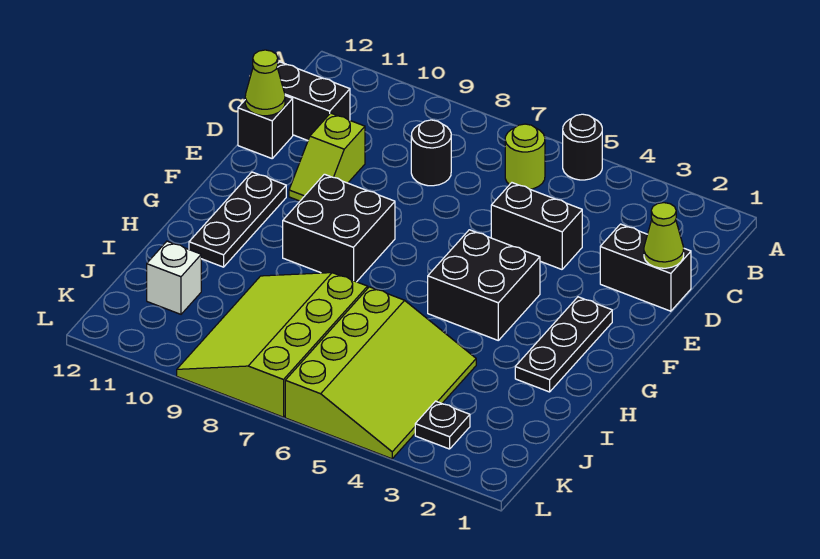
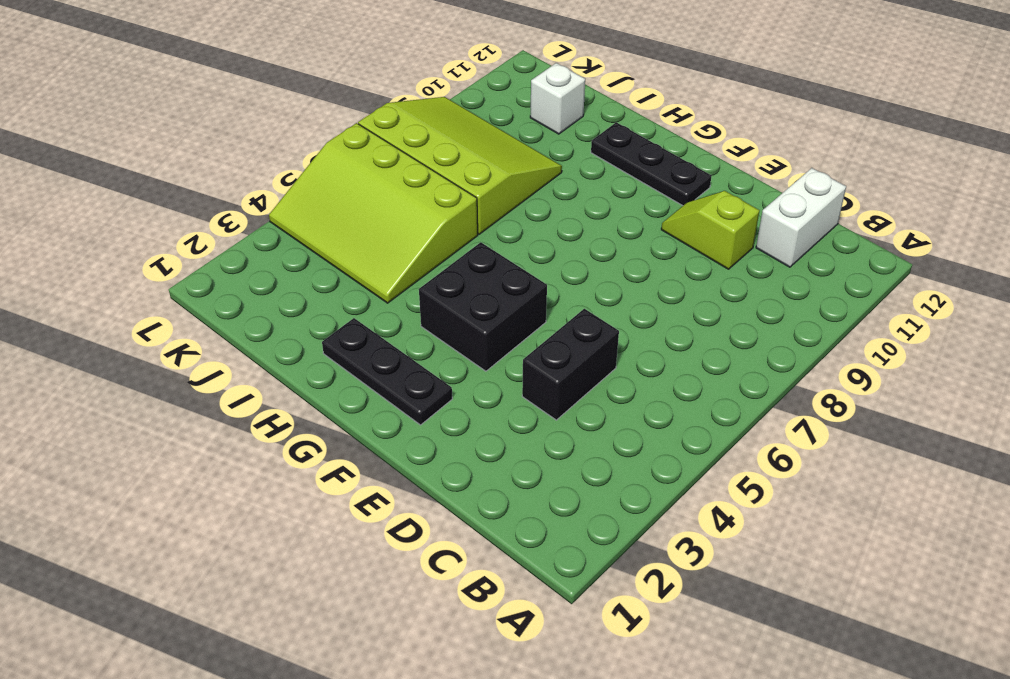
white brick C11:C12 level 1 -> black brick C11:C12 level 1
none -> black round brick A5 level 1
none -> lime round brick B6 level 1
none -> black round brick C8 level 1

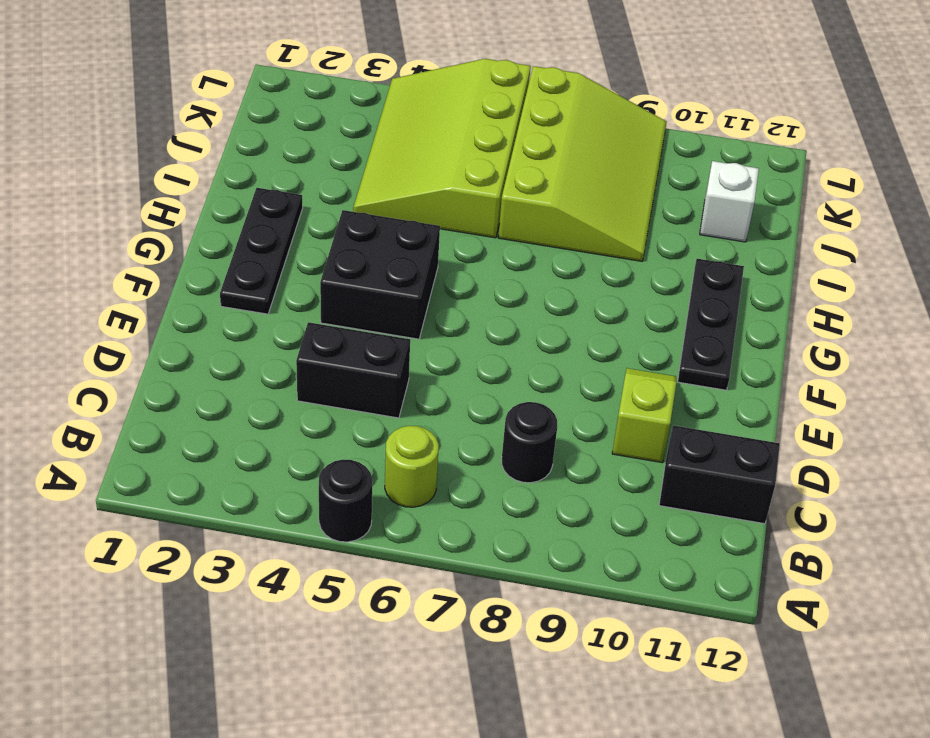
none -> black brick D1:D2 level 1
none -> black brick D12 level 1
none -> black brick F8:G9 level 1

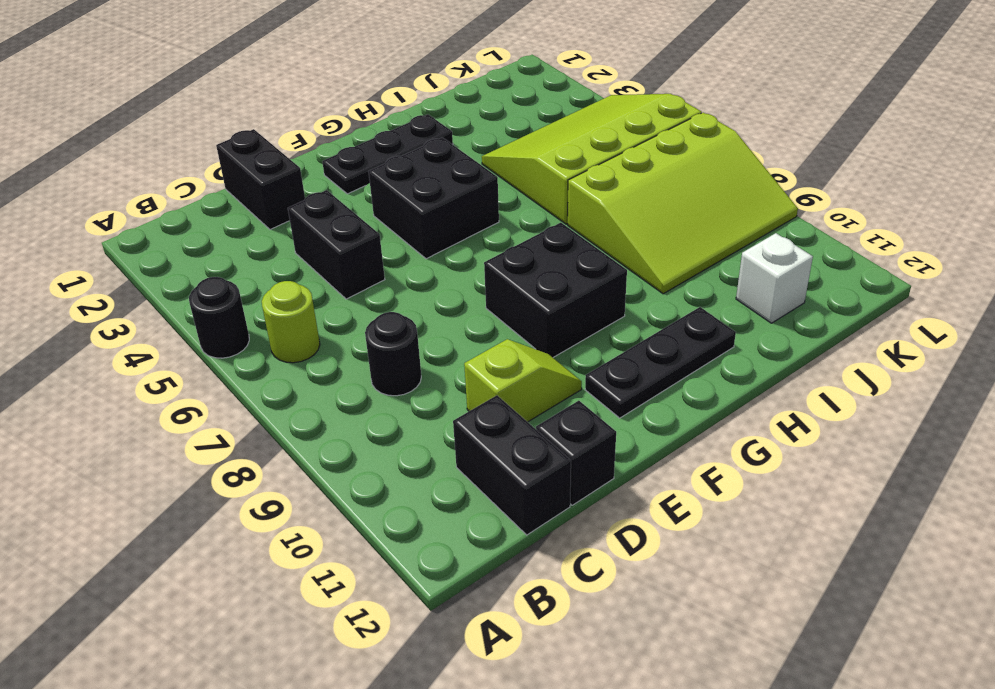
none -> black plate K3 level 1
none -> lime cone D1 level 2
none -> lime cone D12 level 2

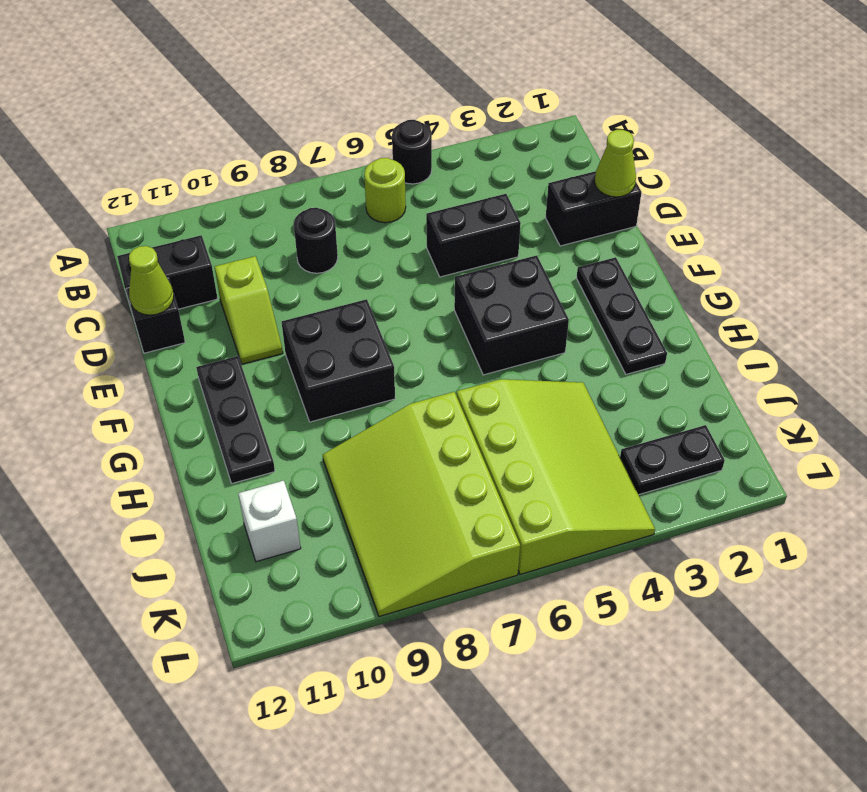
black plate K2:K3 level 1 -> black plate K3 level 1

